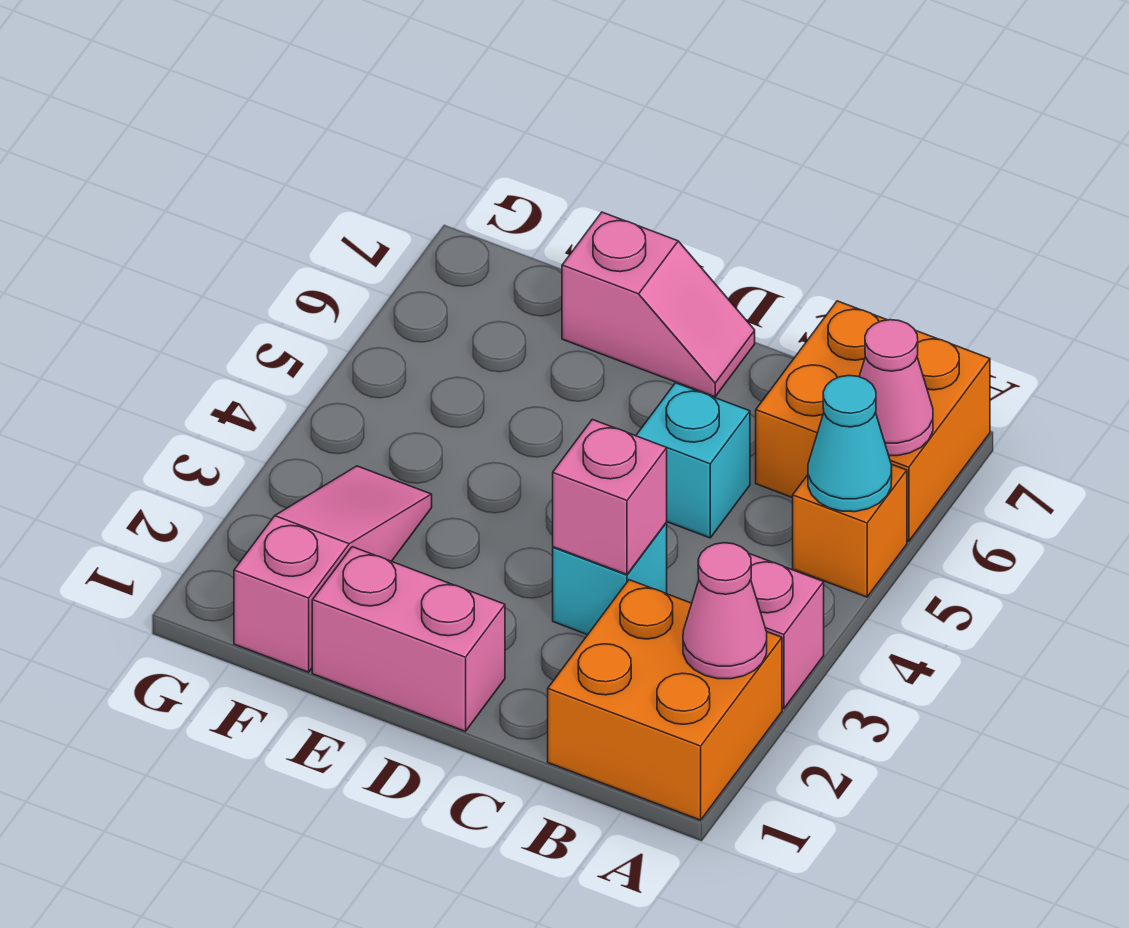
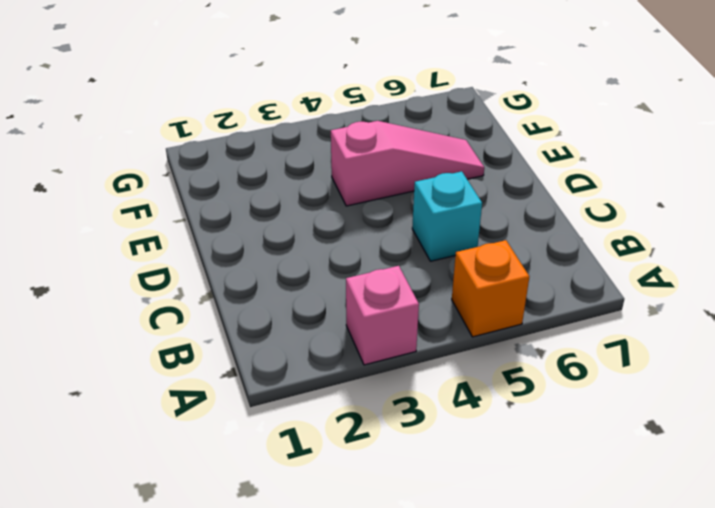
pink slope E4:E6 level 1 top 4 -> pink slope F1:F3 level 1 top 1
none -> orange brick A1:B2 level 1
none -> orange brick A6:B7 level 1
none -> cyan brick C3 level 1

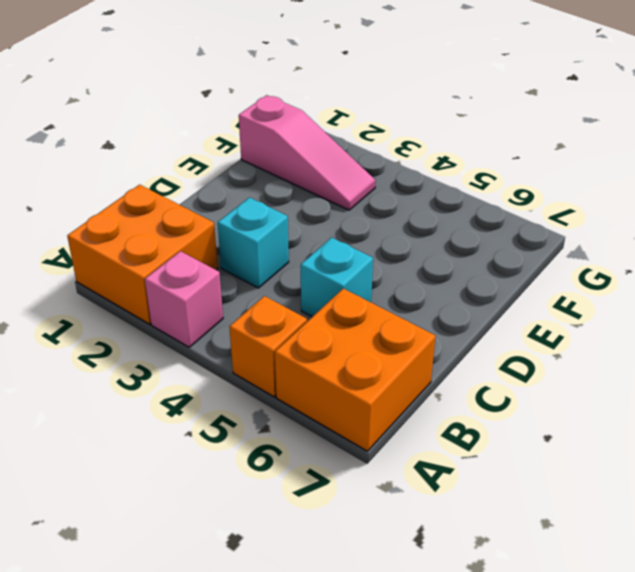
none -> pink brick D1:E1 level 1
none -> pink slope D7:E7 level 1 top E
none -> pink cone A2 level 2

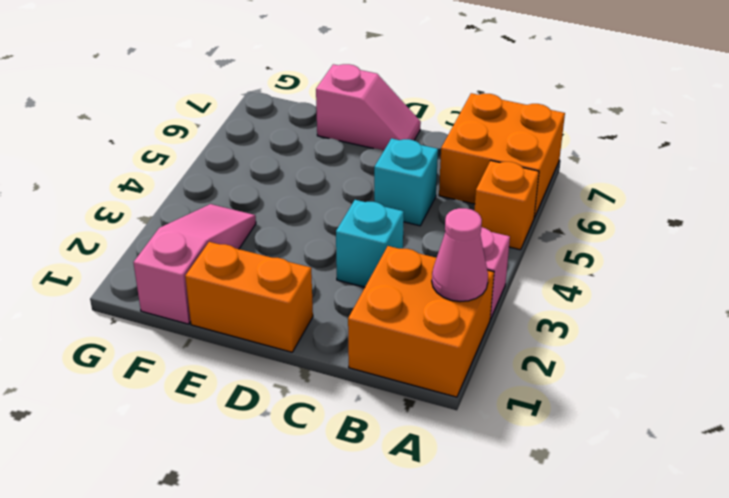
orange brick D1:E1 level 1 -> pink brick D1:E1 level 1
none -> cyan cone A5 level 2
none -> pink cone A6 level 2
none -> pink brick C3 level 2

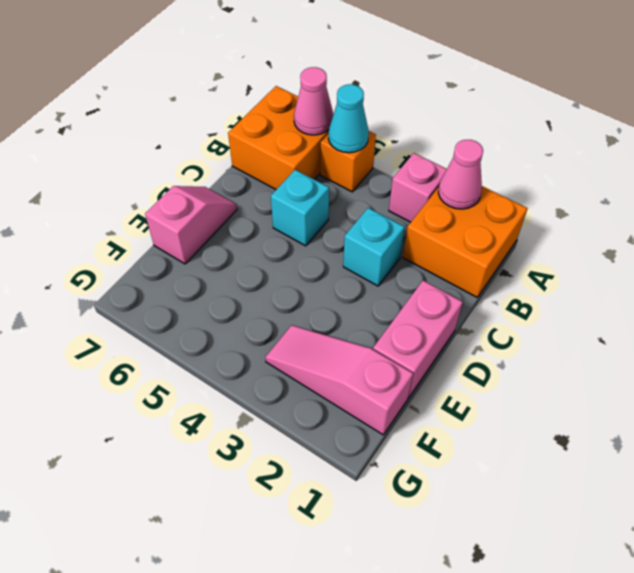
none -> pink brick C3 level 2

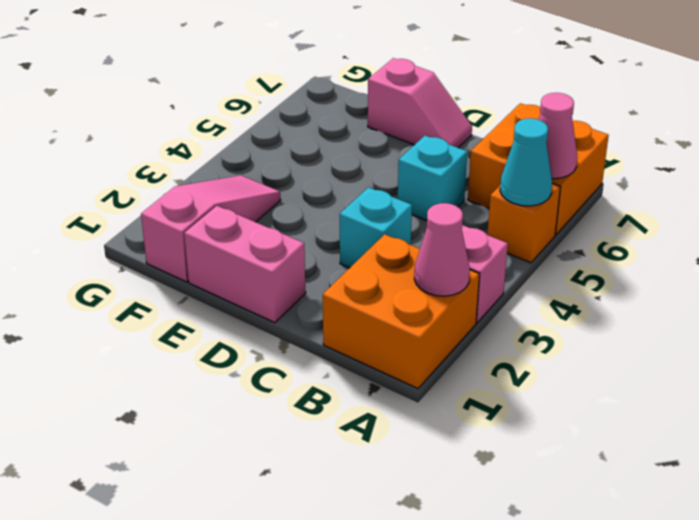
none -> pink brick C3 level 2

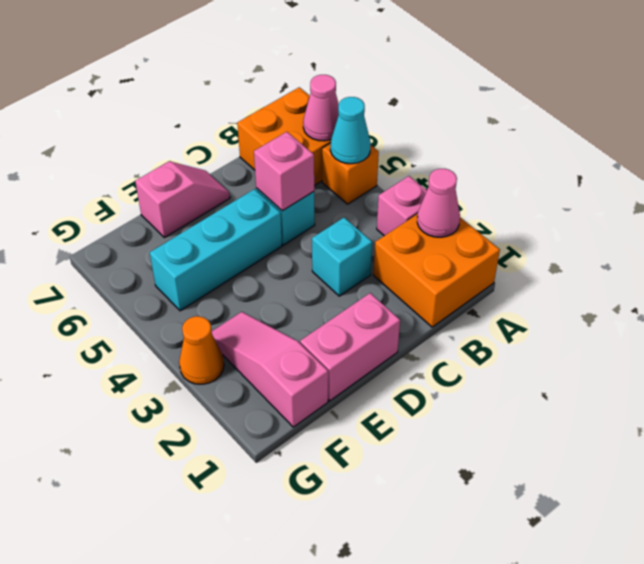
pink brick C5 level 2 -> pink brick C3 level 2
cyan brick D5:F5 level 1 -> none
orange cone G3 level 1 -> none

